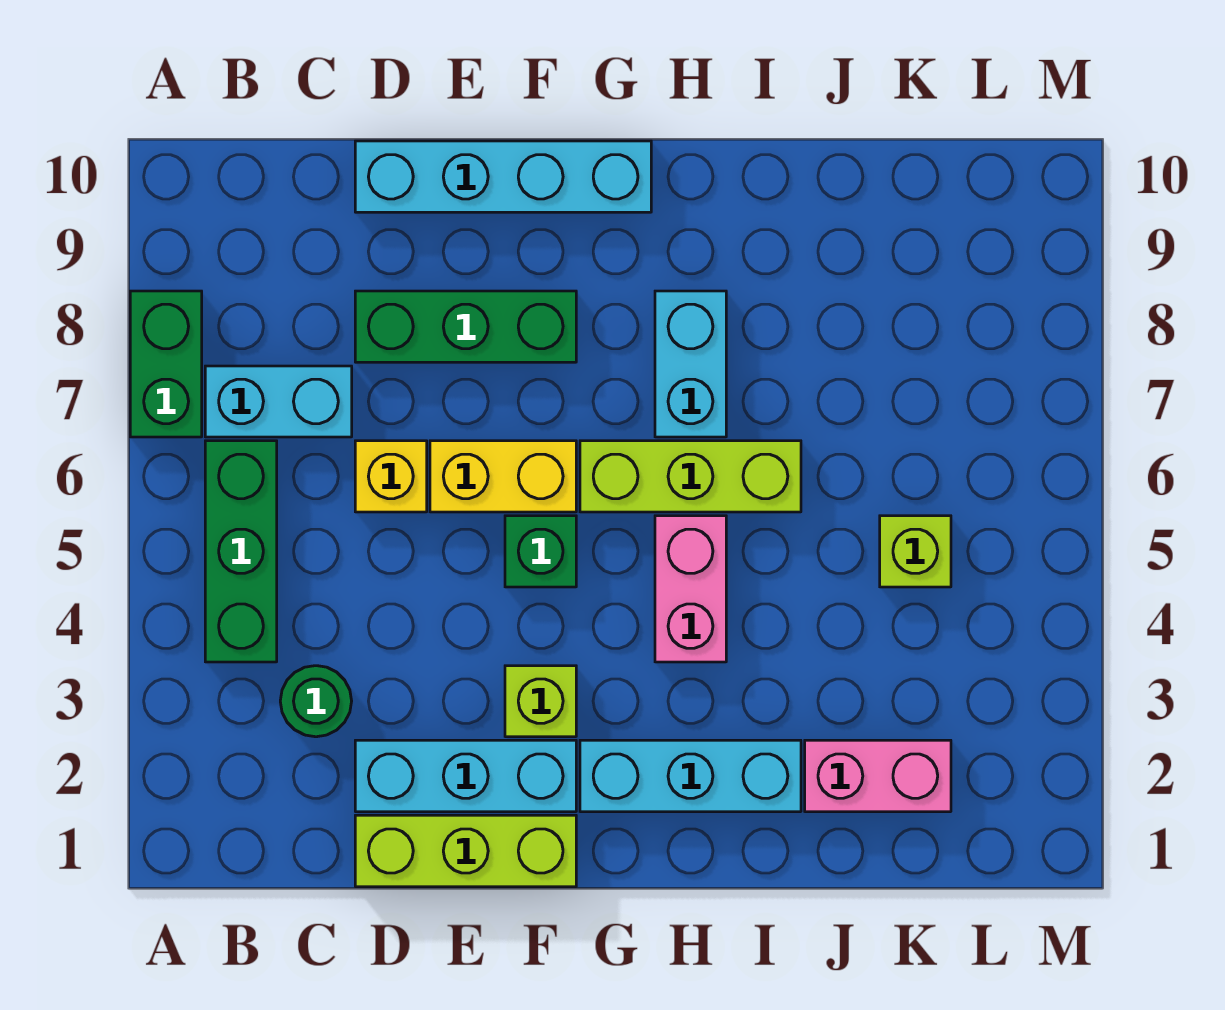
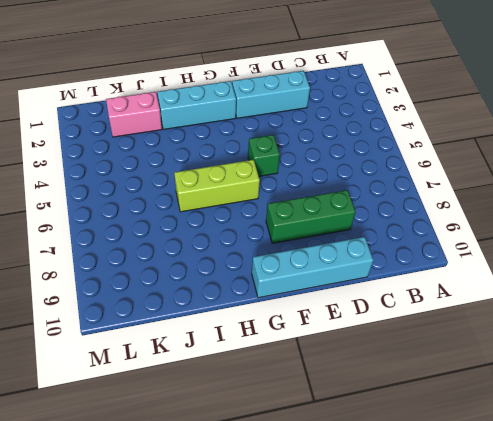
none -> green brick A7:A8 level 1
none -> green brick B4:B6 level 1
none -> cyan brick B7:C7 level 1

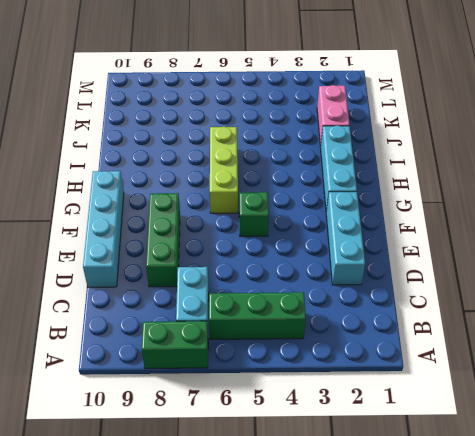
none -> green round brick C3 level 1
none -> lime brick D1:F1 level 1
none -> yellow brick D6 level 1

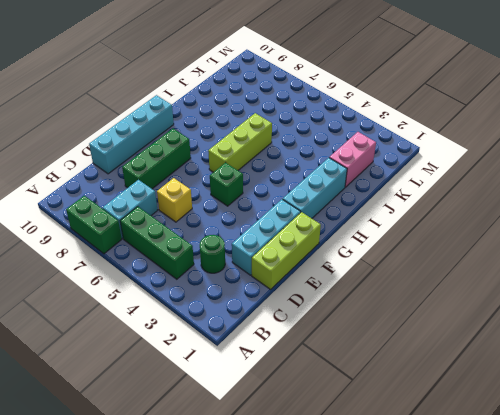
none -> yellow brick E6:F6 level 1
none -> lime brick F3 level 1
none -> pink brick H4:H5 level 1

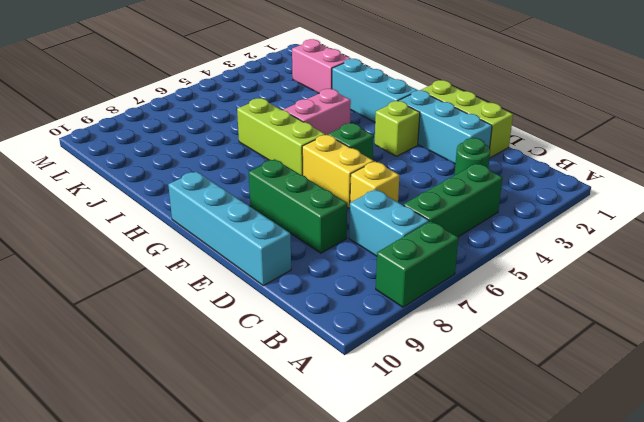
none -> cyan brick H7:H8 level 1
none -> lime brick K5 level 1

